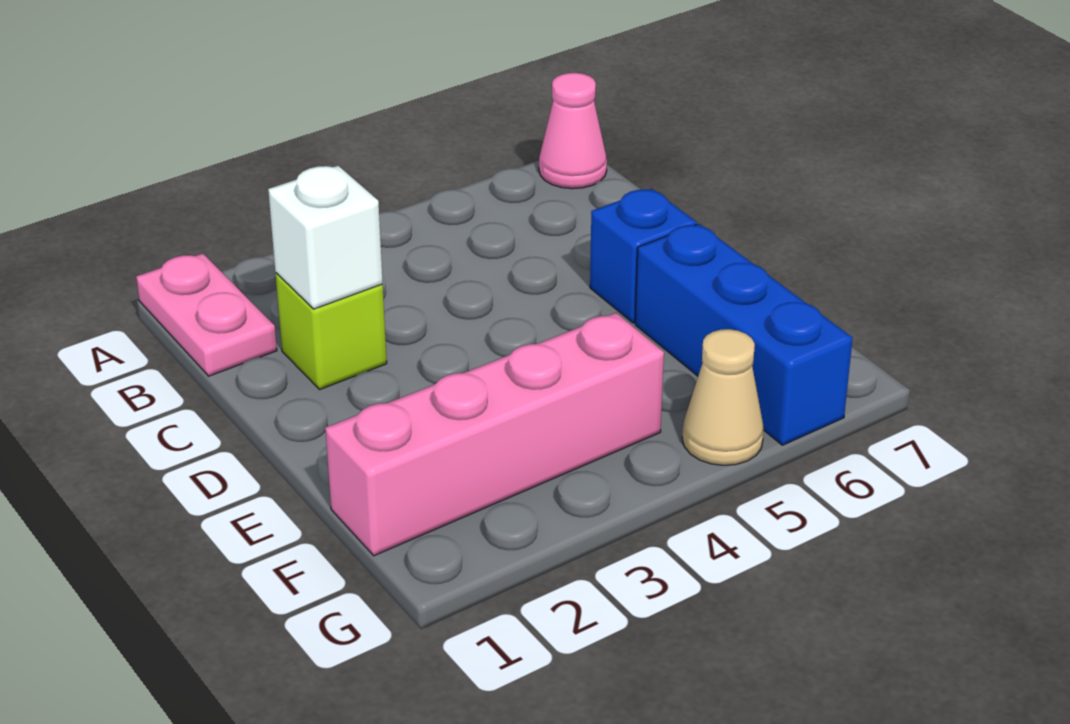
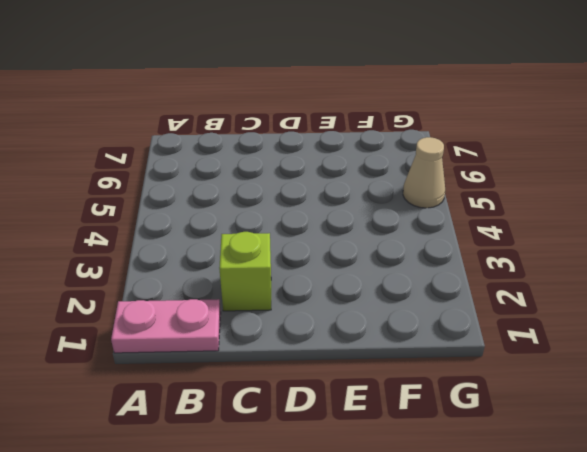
none -> pink cone A7 level 1
none -> blue brick D6 level 1

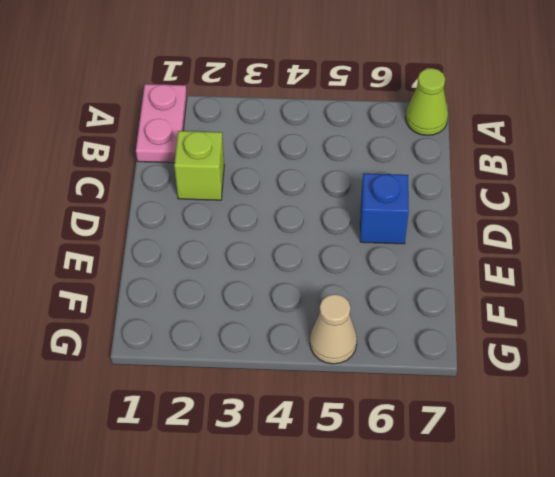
lime cone A7 level 1 -> pink cone A7 level 1
none -> blue brick E6:G6 level 1
none -> pink brick F1:F4 level 1

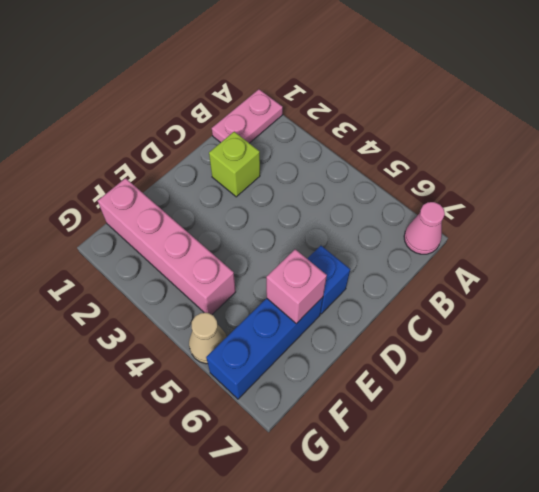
pink brick E6 level 2 -> none
none -> white brick C2 level 2

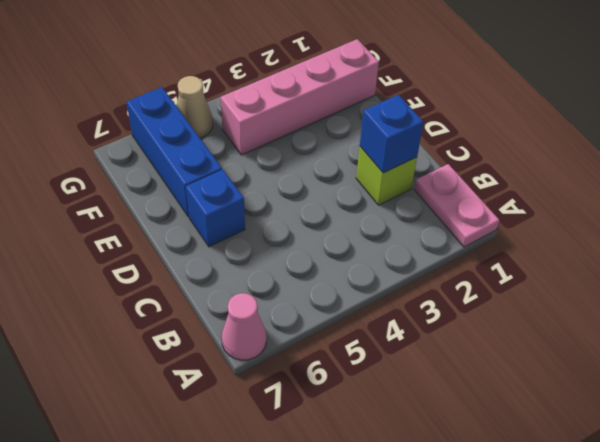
blue brick C2 level 2 -> white brick C2 level 2

